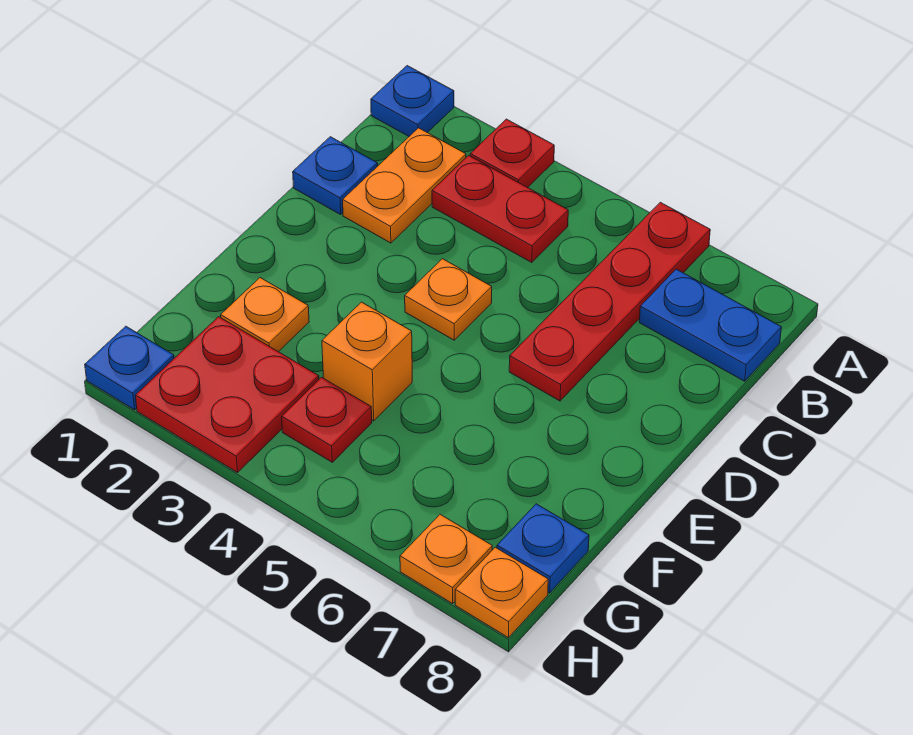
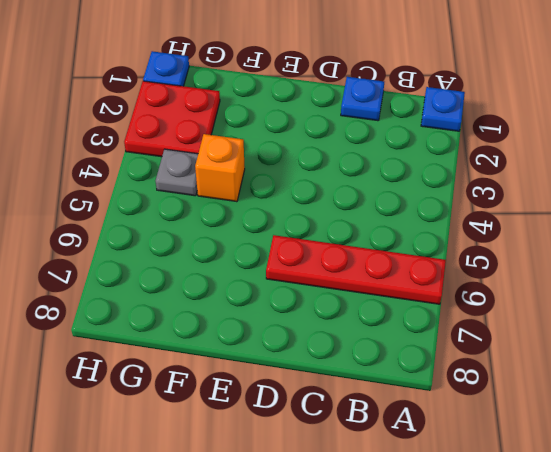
grey plate G4 level 1 -> red plate G4 level 1
none -> red plate A3 level 1
none -> orange plate B2:C2 level 1
none -> red plate B3:B4 level 1

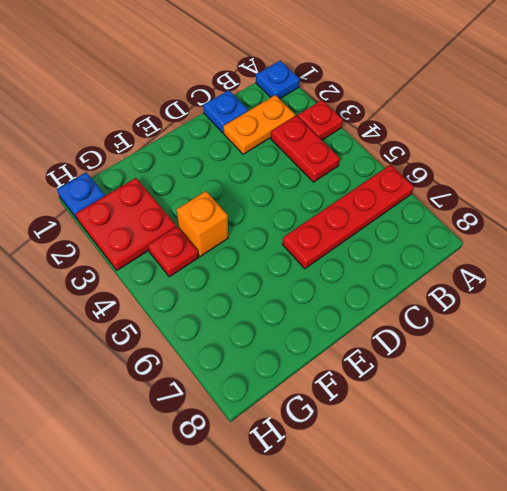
none -> blue plate B7:B8 level 1
none -> orange plate D4 level 1
none -> orange plate F2 level 1

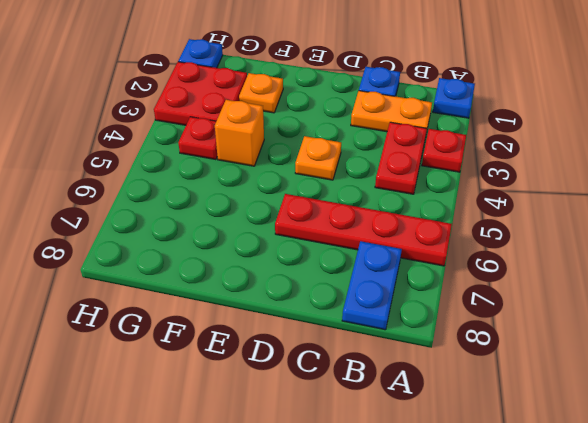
none -> blue plate G8 level 1
none -> orange plate H7 level 1
none -> orange plate H8 level 1

